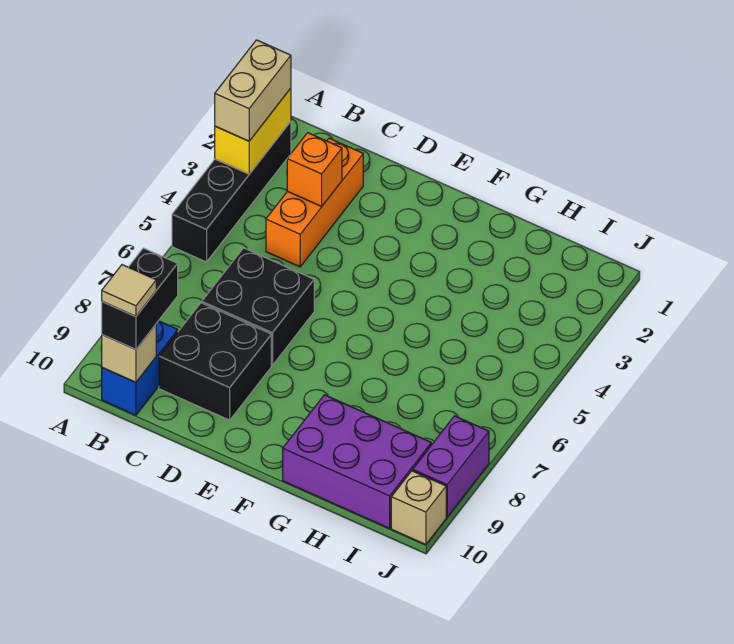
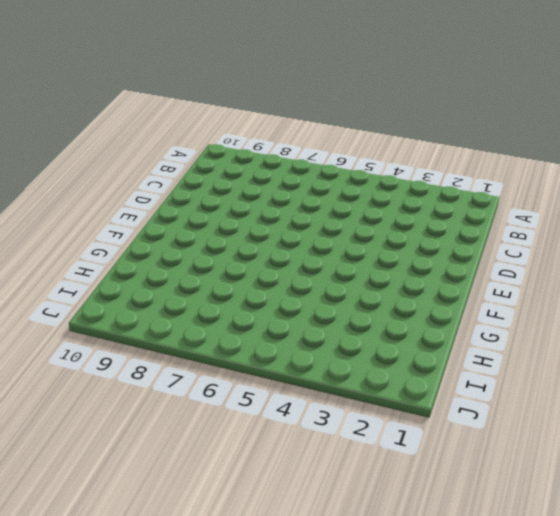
none -> black brick A2:A5 level 1
none -> blue brick B9:B10 level 1
none -> orange brick C2:C4 level 1

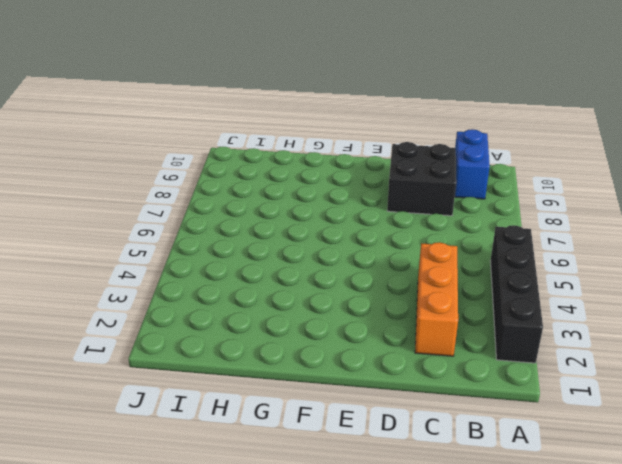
none -> black brick C6:D7 level 1
none -> purple brick G9:I10 level 1
none -> purple brick J8:J9 level 1

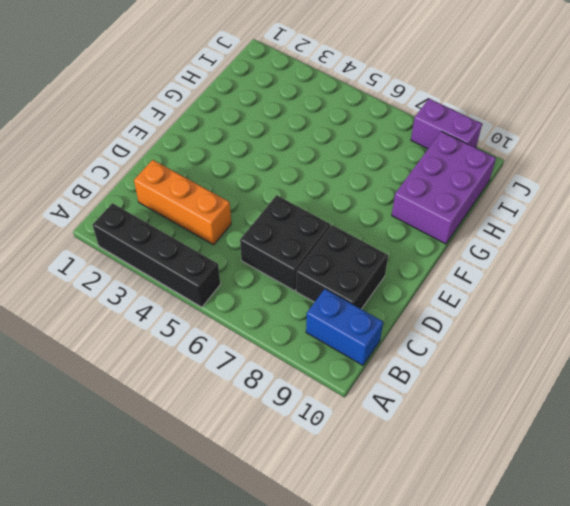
none -> tan brick J10 level 1
none -> yellow brick A2:A3 level 2
none -> tan brick B10 level 2

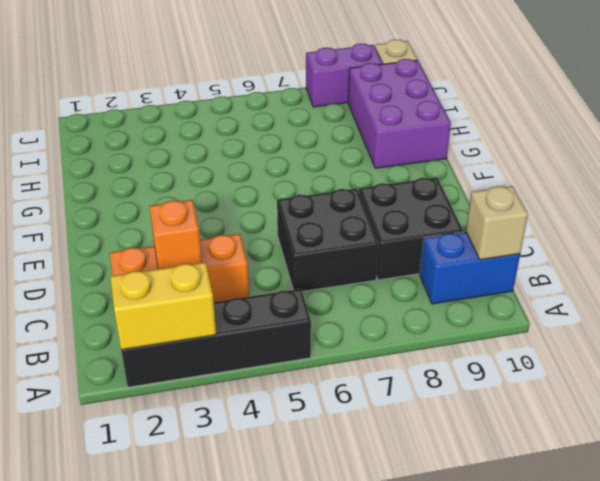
none -> tan brick A2:A3 level 3
none -> black brick B9:B10 level 3
none -> tan tile B10 level 4

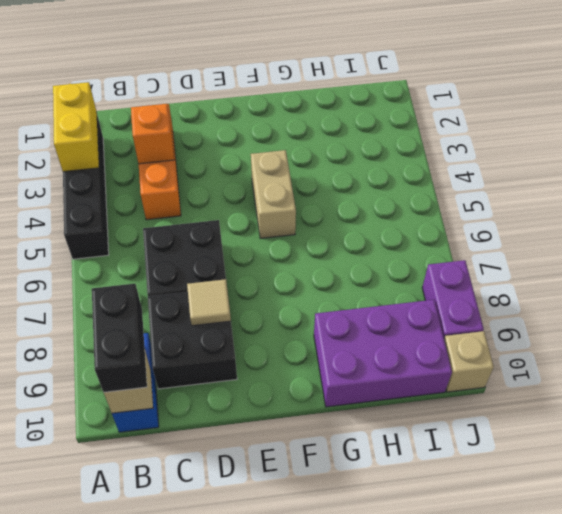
tan tile D8 level 2 -> tan tile B10 level 4
tan brick F4:F5 level 1 -> tan brick A2:A3 level 3

